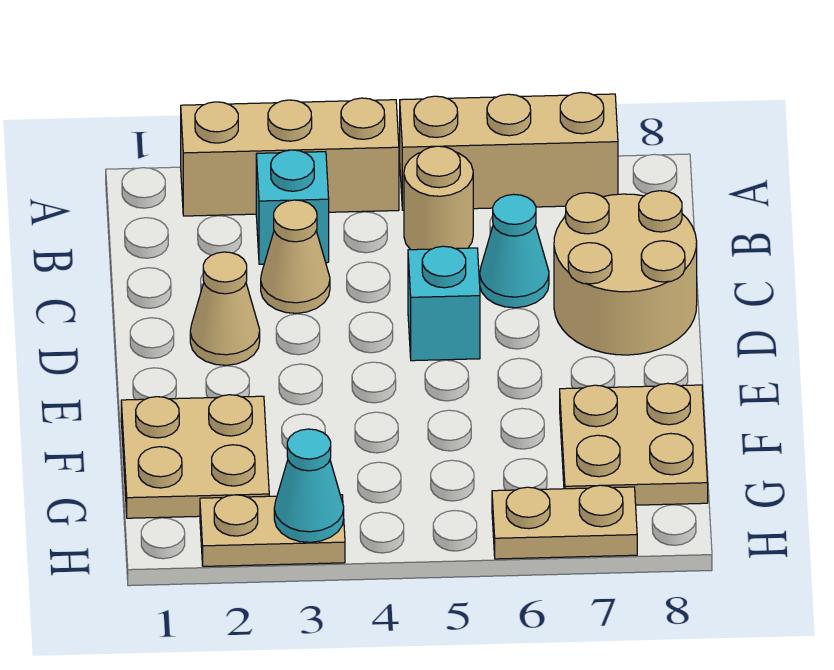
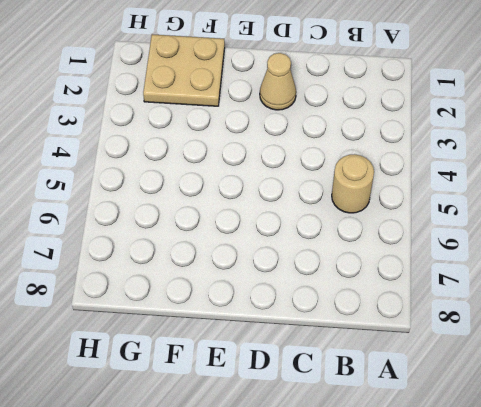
none -> tan brick A2:A4 level 1
none -> tan brick A5:A7 level 1
none -> cyan brick B3 level 1

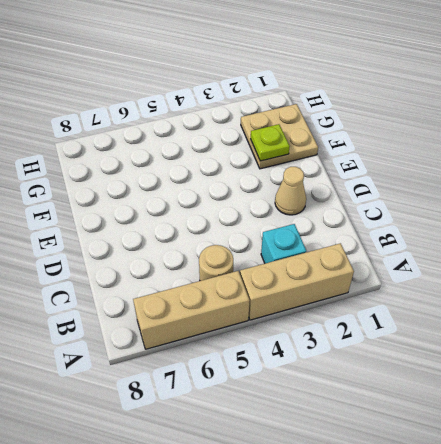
lime plate F2 level 2 -> none
none -> tan cone C3 level 1
none -> cyan cone C6 level 1
none -> tan round brick C7:D8 level 1

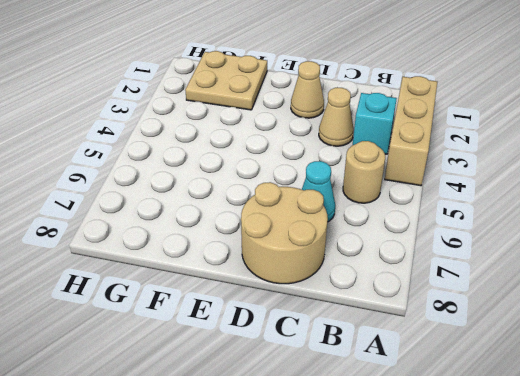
none -> tan brick A5:A7 level 1
none -> cyan brick D5 level 1
none -> tan plate F7:G8 level 1

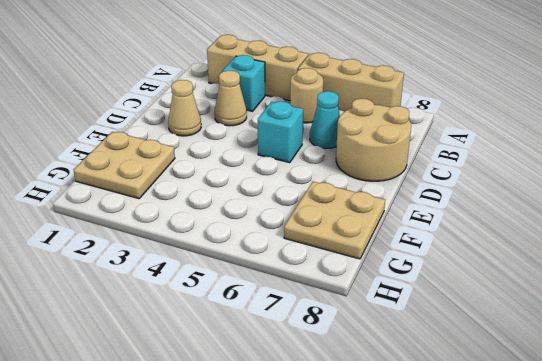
none -> tan plate H2:H3 level 1
none -> tan plate H6:H7 level 1
none -> cyan cone H3 level 2

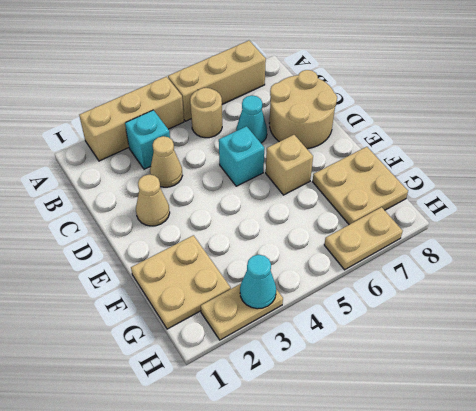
tan brick E6 level 1 -> none

